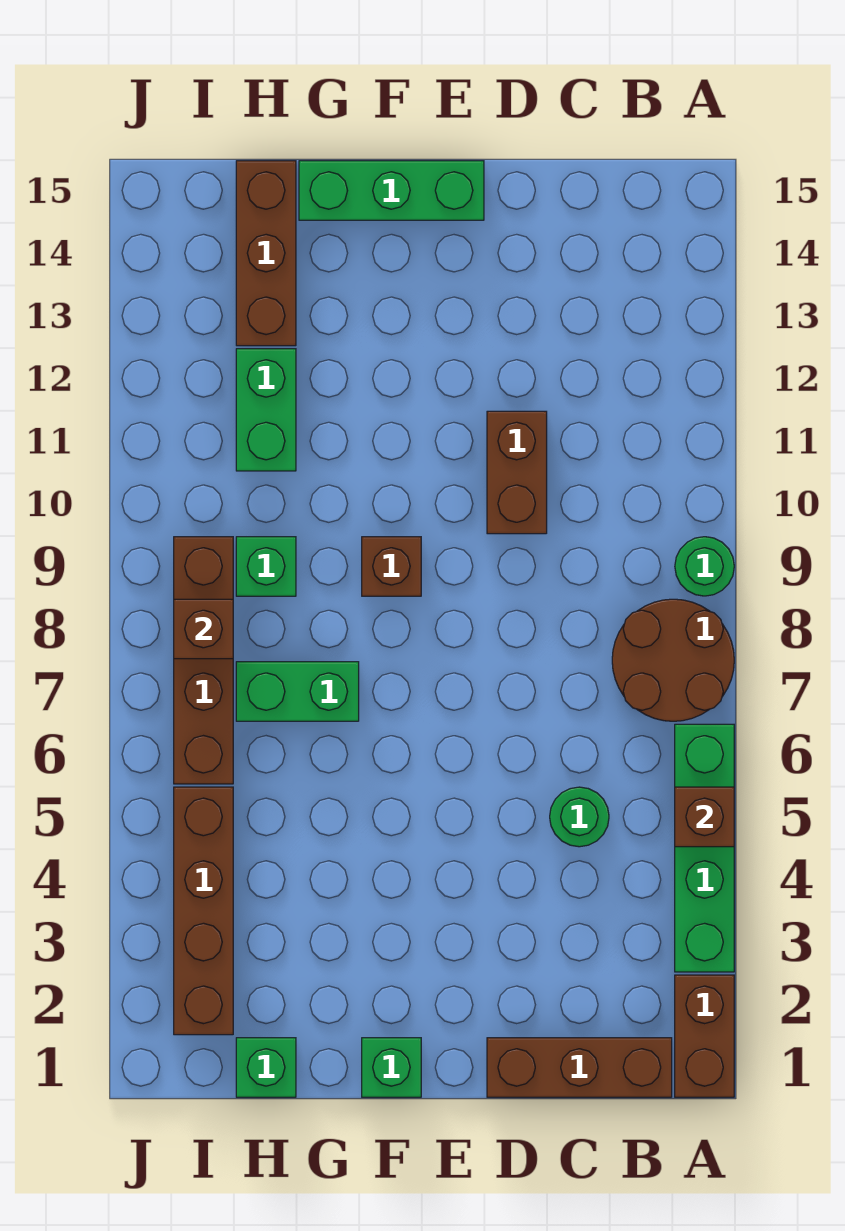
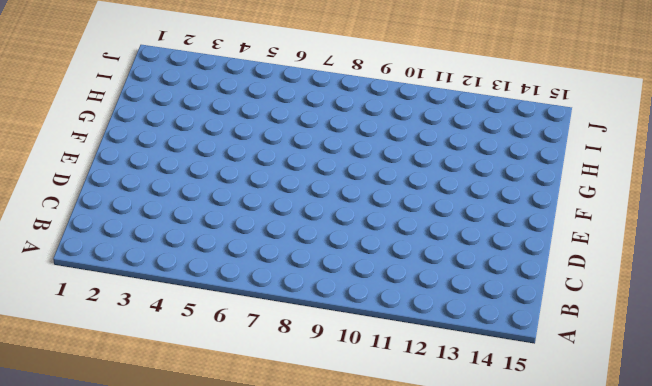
none -> brown brick A1:A2 level 1
none -> green brick A3:A6 level 1
none -> brown round brick A7:B8 level 1

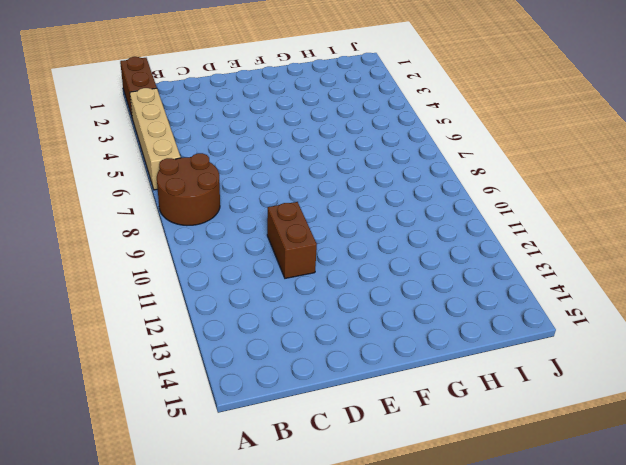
tan brick A3:A6 level 1 -> green brick A3:A6 level 1
none -> green round brick A9 level 1
none -> brown brick B1:D1 level 1
none -> green round brick C5 level 1

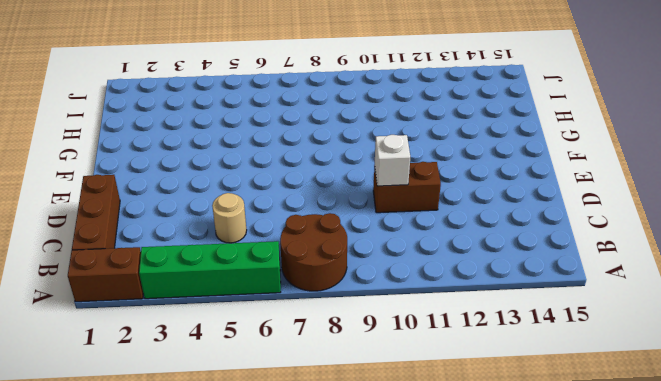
tan round brick C5 level 1 -> green round brick C5 level 1
white brick D10 level 2 -> none
none -> green round brick A9 level 1
none -> green brick E15:G15 level 1
none -> green brick F1 level 1

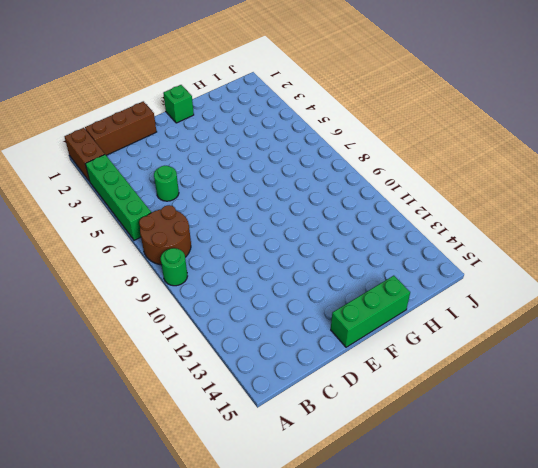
none -> brown brick D10:D11 level 1
none -> brown brick F9 level 1
none -> green brick G7:H7 level 1

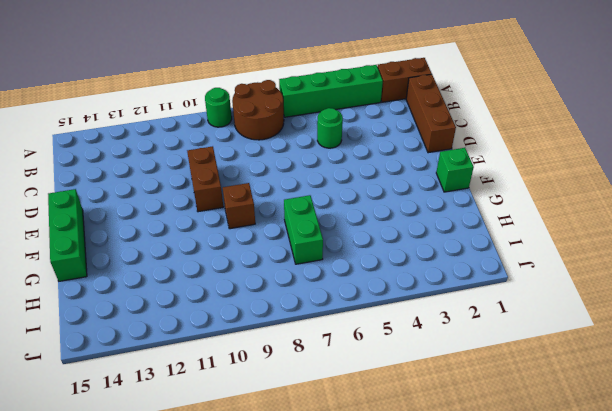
brown brick D10:E10 level 1 -> brown brick D10:D11 level 1
none -> green brick H1 level 1
none -> green brick H9 level 1
none -> green brick H11:H12 level 1

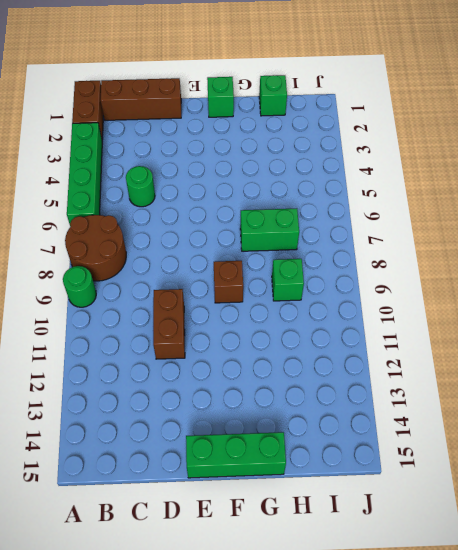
none -> green brick H11:H12 level 1
none -> brown brick H13:H15 level 1
none -> brown brick I2:I5 level 1

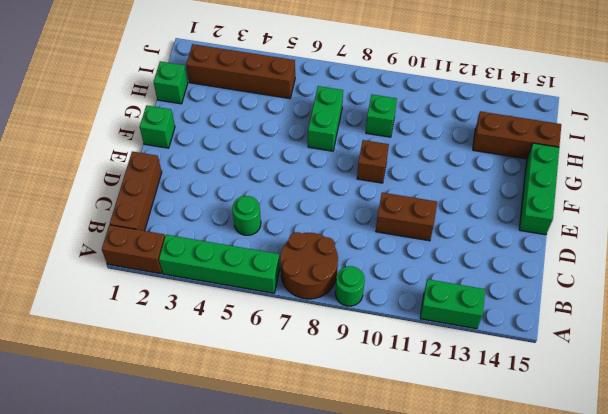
green brick A12:A13 level 1 -> green brick H11:H12 level 1
none -> brown brick I6:I9 level 1
none -> brown brick A5 level 2
none -> brown brick I8 level 2

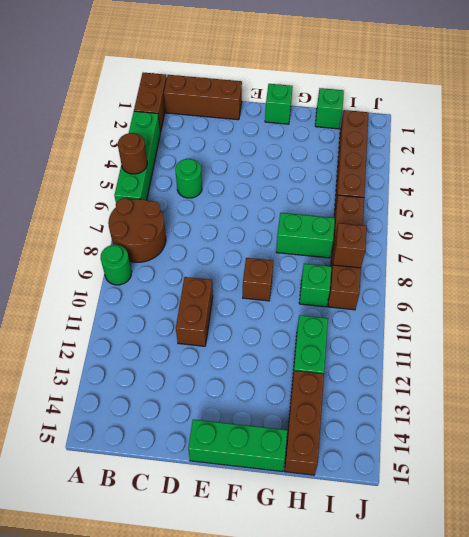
brown round brick A5 level 2 -> brown brick A5 level 2

